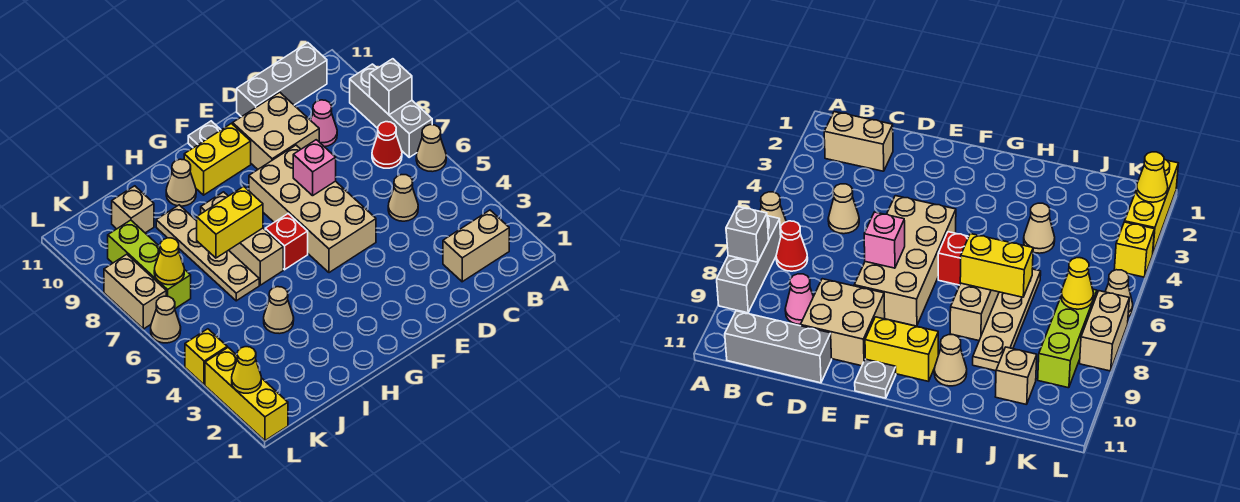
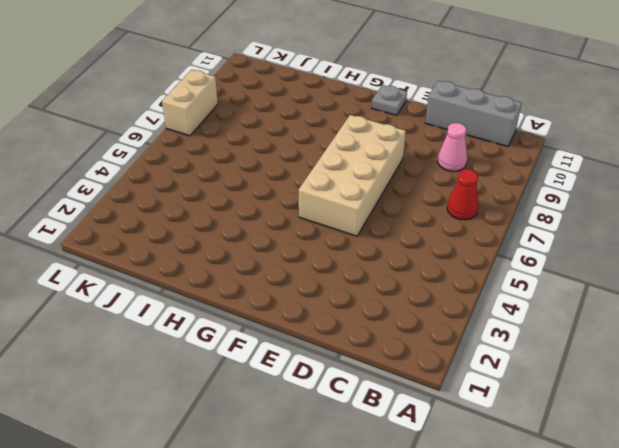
none -> tan cone A6 level 1
none -> grey brick A7:A9 level 1
none -> tan brick B2:C2 level 1

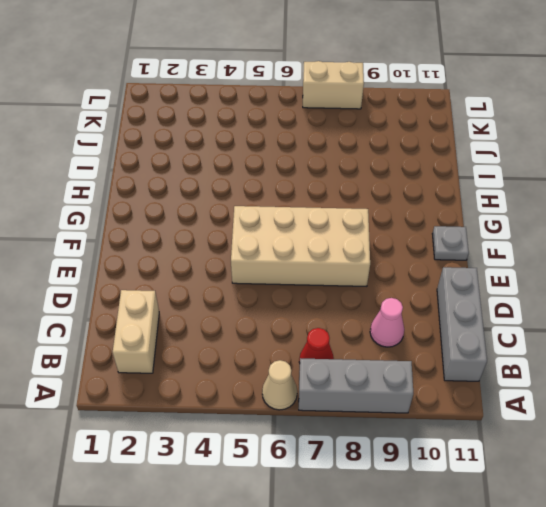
none -> tan cone C5 level 1
none -> tan brick D9:E10 level 1
none -> yellow brick F10:G10 level 1

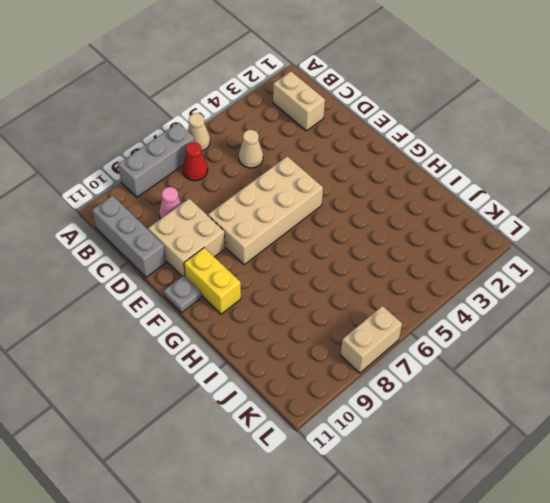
none -> red brick G6 level 1
none -> tan brick H6:H8 level 1
none -> tan cone H10 level 1

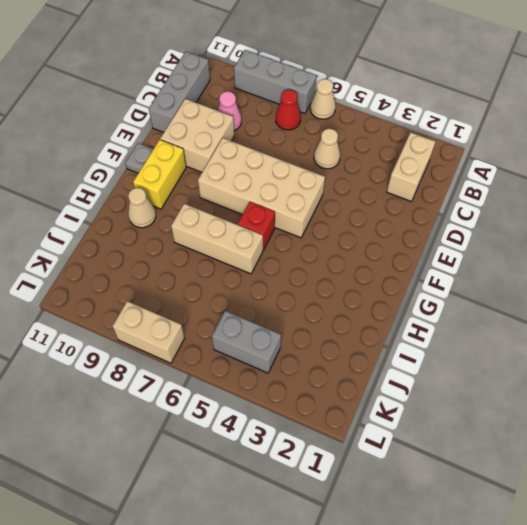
grey brick K4:K5 level 1 -> none
none -> tan cone I4 level 1
none -> tan plate I6:I9 level 1
none -> tan brick J10 level 1

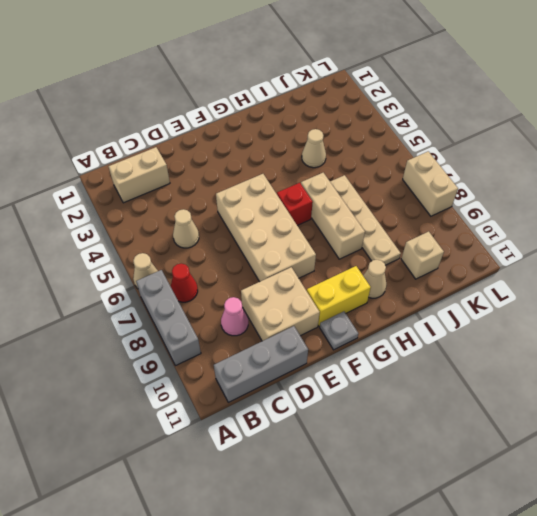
none -> lime brick K7:K9 level 1
none -> yellow brick L1:L3 level 1
none -> yellow brick L4 level 1

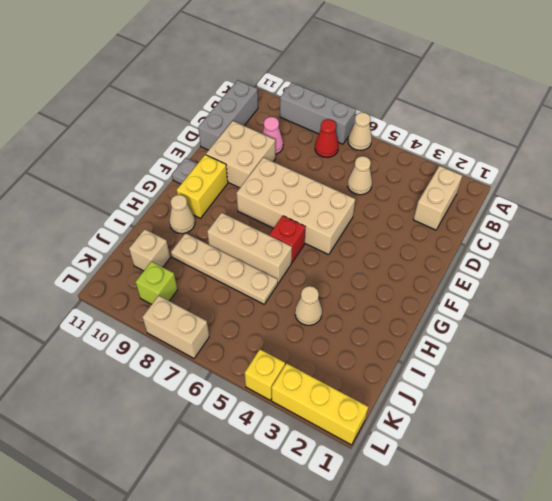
lime brick K9 level 1 -> lime brick K7:K9 level 1
none -> tan cone L6 level 1
none -> grey brick A8 level 2
none -> pink brick E7 level 2

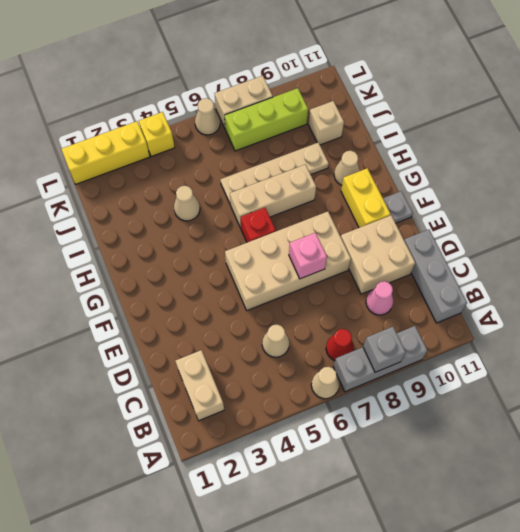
none -> yellow brick H7:I7 level 2
none -> yellow cone K7 level 2
none -> yellow cone L2 level 2

